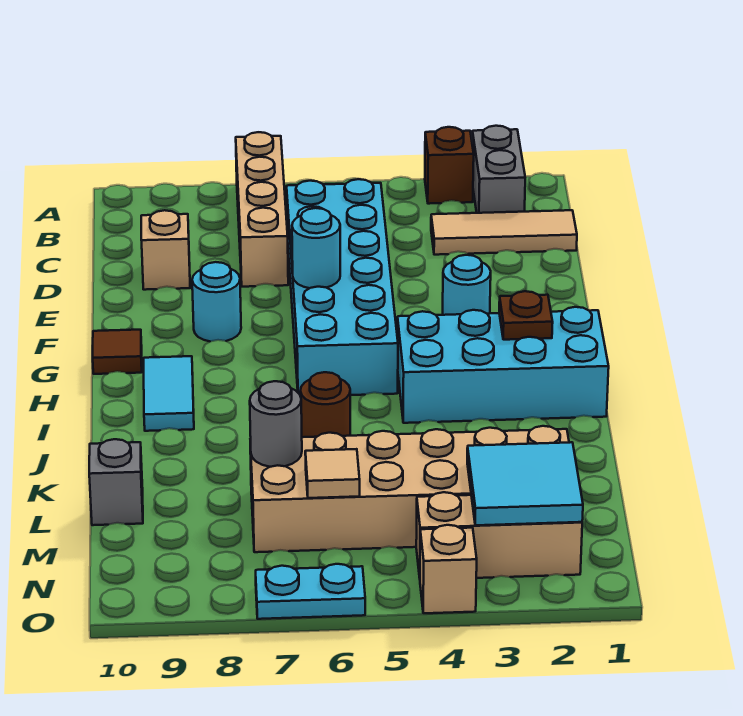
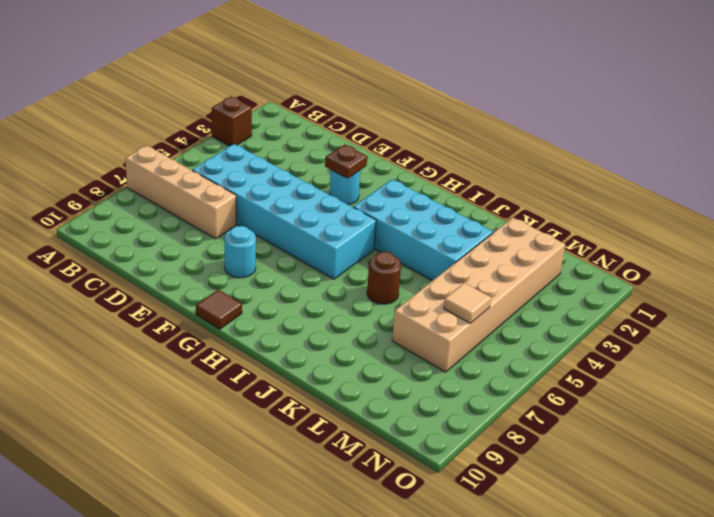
brown plate F3 level 2 -> brown plate H2 level 2
cyan brick H3:K4 level 1 -> cyan brick H1:I4 level 1
none -> grey brick A2:B2 level 1
none -> tan tile C1:C3 level 1
none -> tan brick D9 level 1

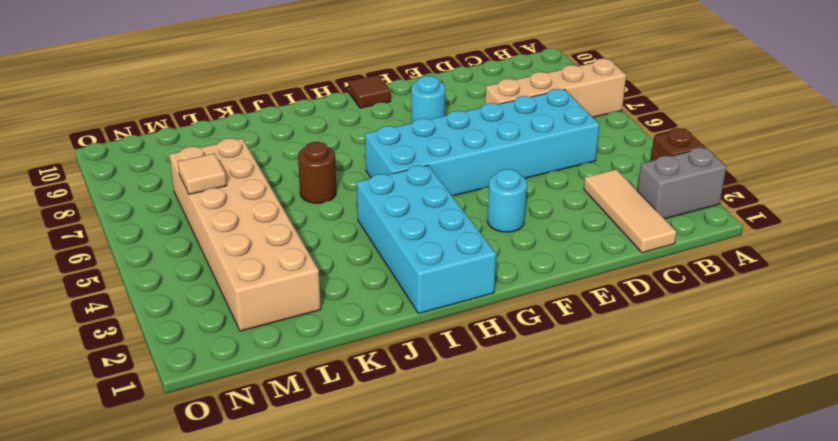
none -> tan brick D9 level 1
none -> cyan tile H9:I9 level 1
none -> grey brick L10 level 1

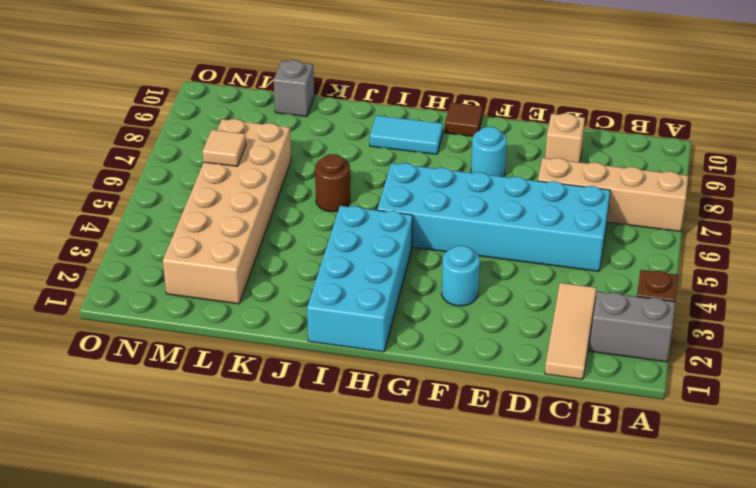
none -> tan brick N2:N4 level 1
none -> tan brick O4 level 1
none -> cyan plate O6:O7 level 1

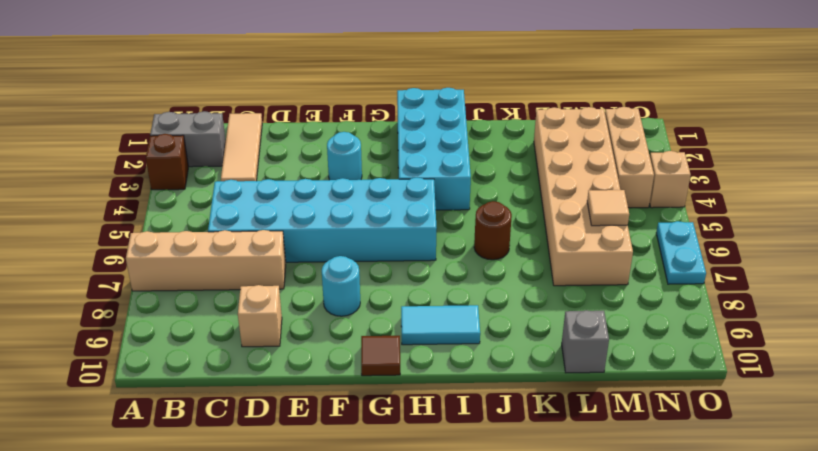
none -> cyan round brick F6 level 2
none -> brown plate H2 level 2
none -> grey round brick L7 level 2

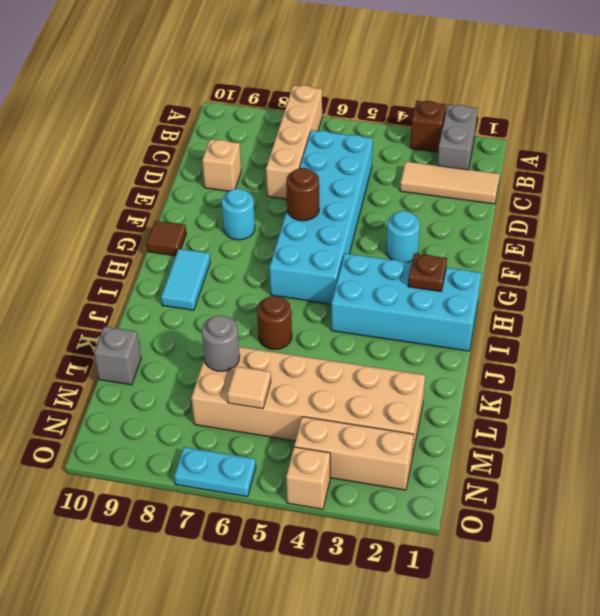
brown round brick F6 level 2 -> cyan round brick F6 level 2
none -> cyan tile M2:N3 level 2

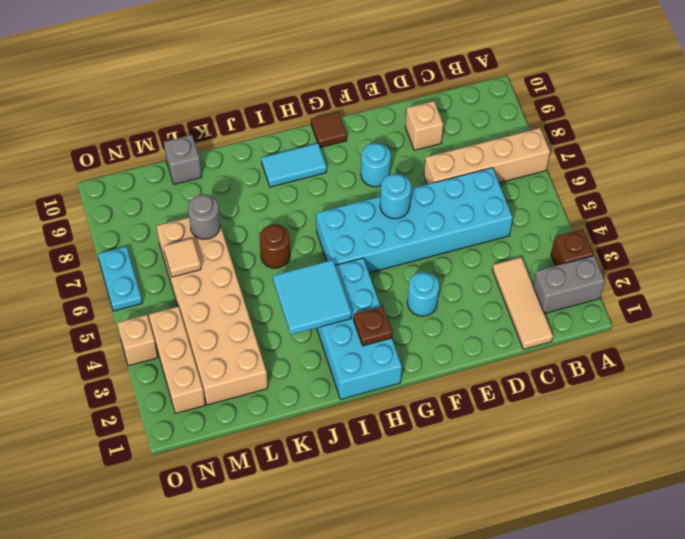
cyan tile I3:J4 level 2 -> cyan tile M2:N3 level 2

